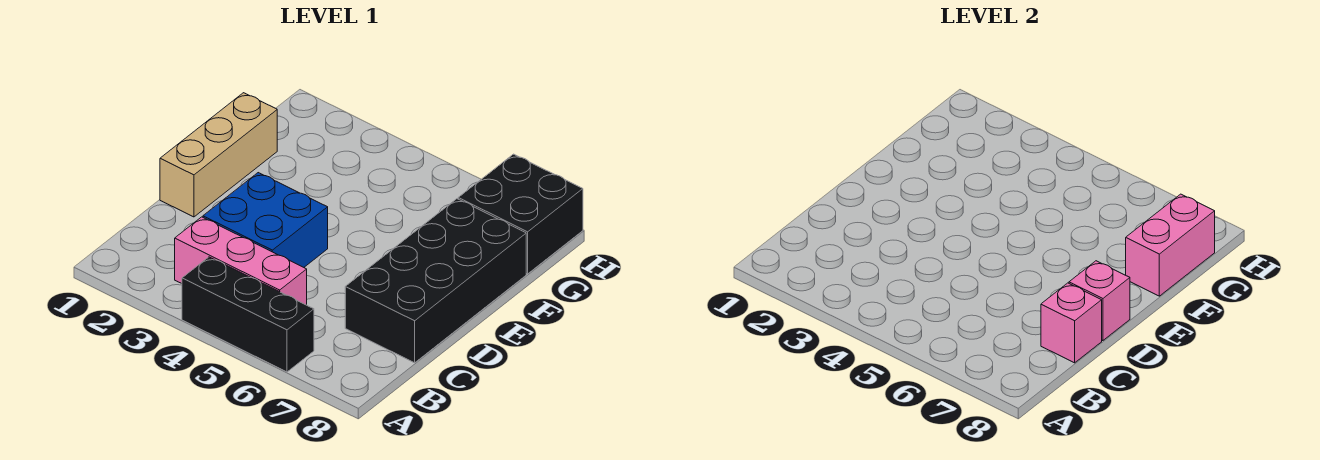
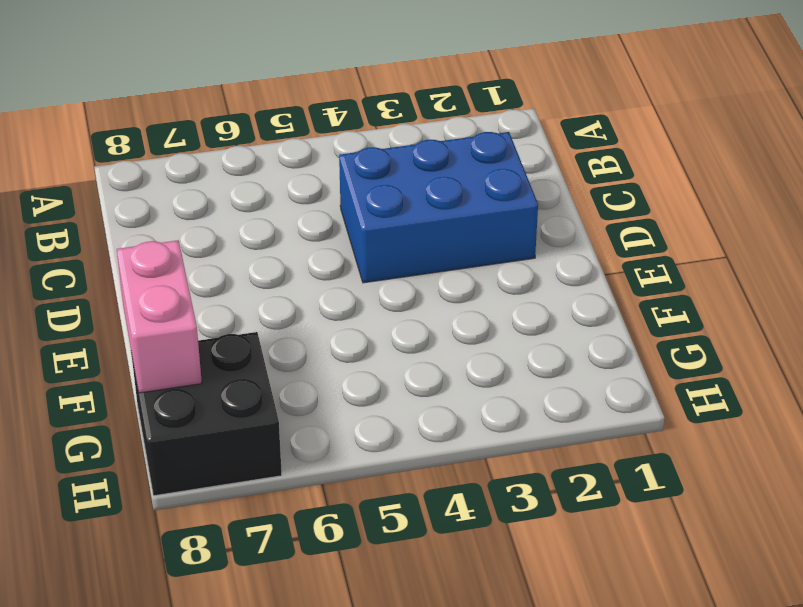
blue brick C2:D4 level 1 -> blue brick C3:D4 level 1
none -> black brick A4:A6 level 1
none -> pink brick B3:B5 level 1

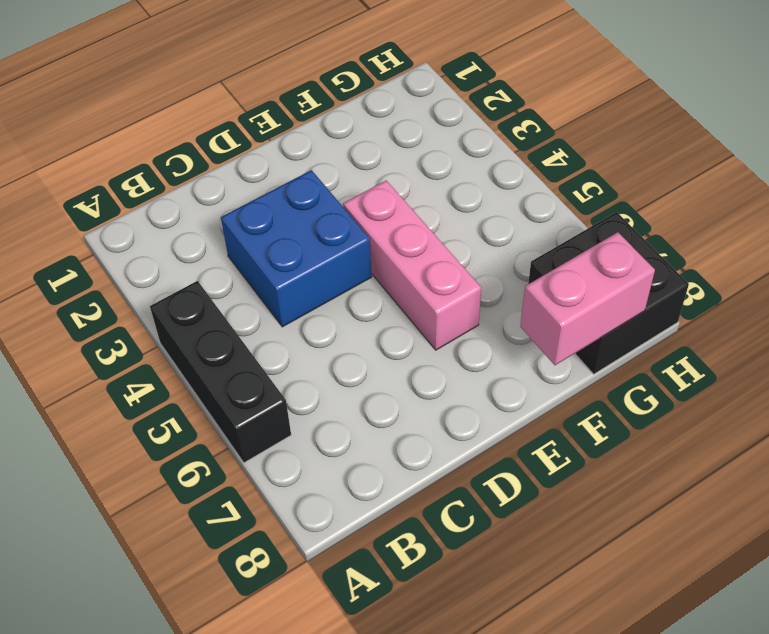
pink brick E4:E6 level 1 -> pink brick B3:B5 level 1
none -> black brick C7:F8 level 1
none -> tan brick D1:F1 level 1

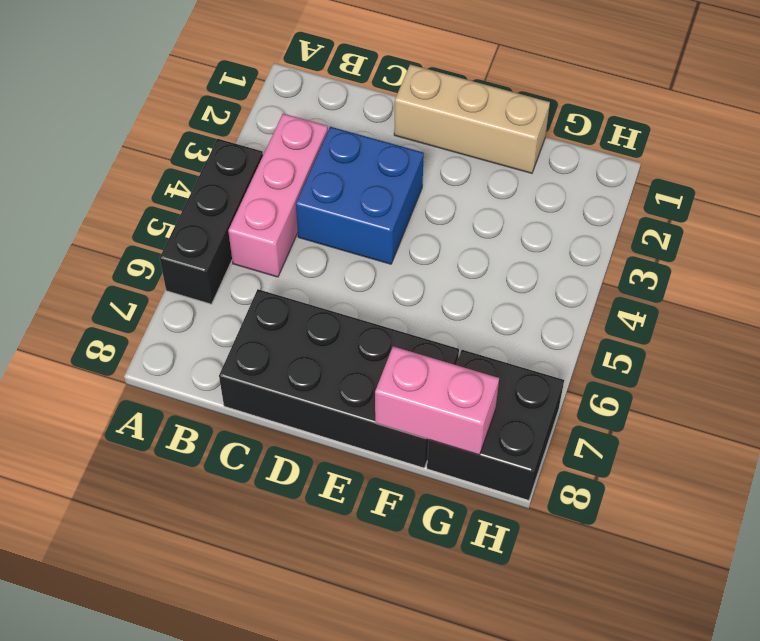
none -> pink brick C8 level 2
none -> pink brick D8 level 2

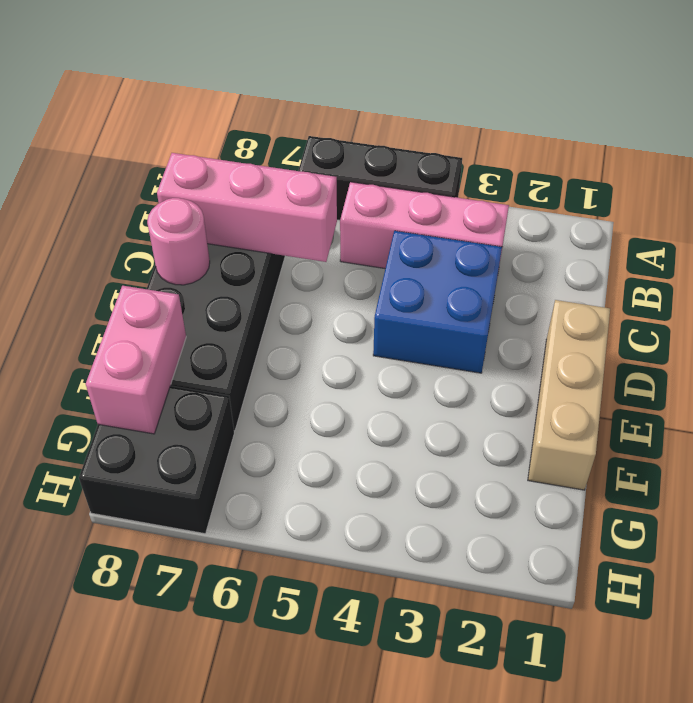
pink brick C6:C8 level 2 -> pink brick C8 level 2
pink round brick D8 level 2 -> pink brick D8 level 2

